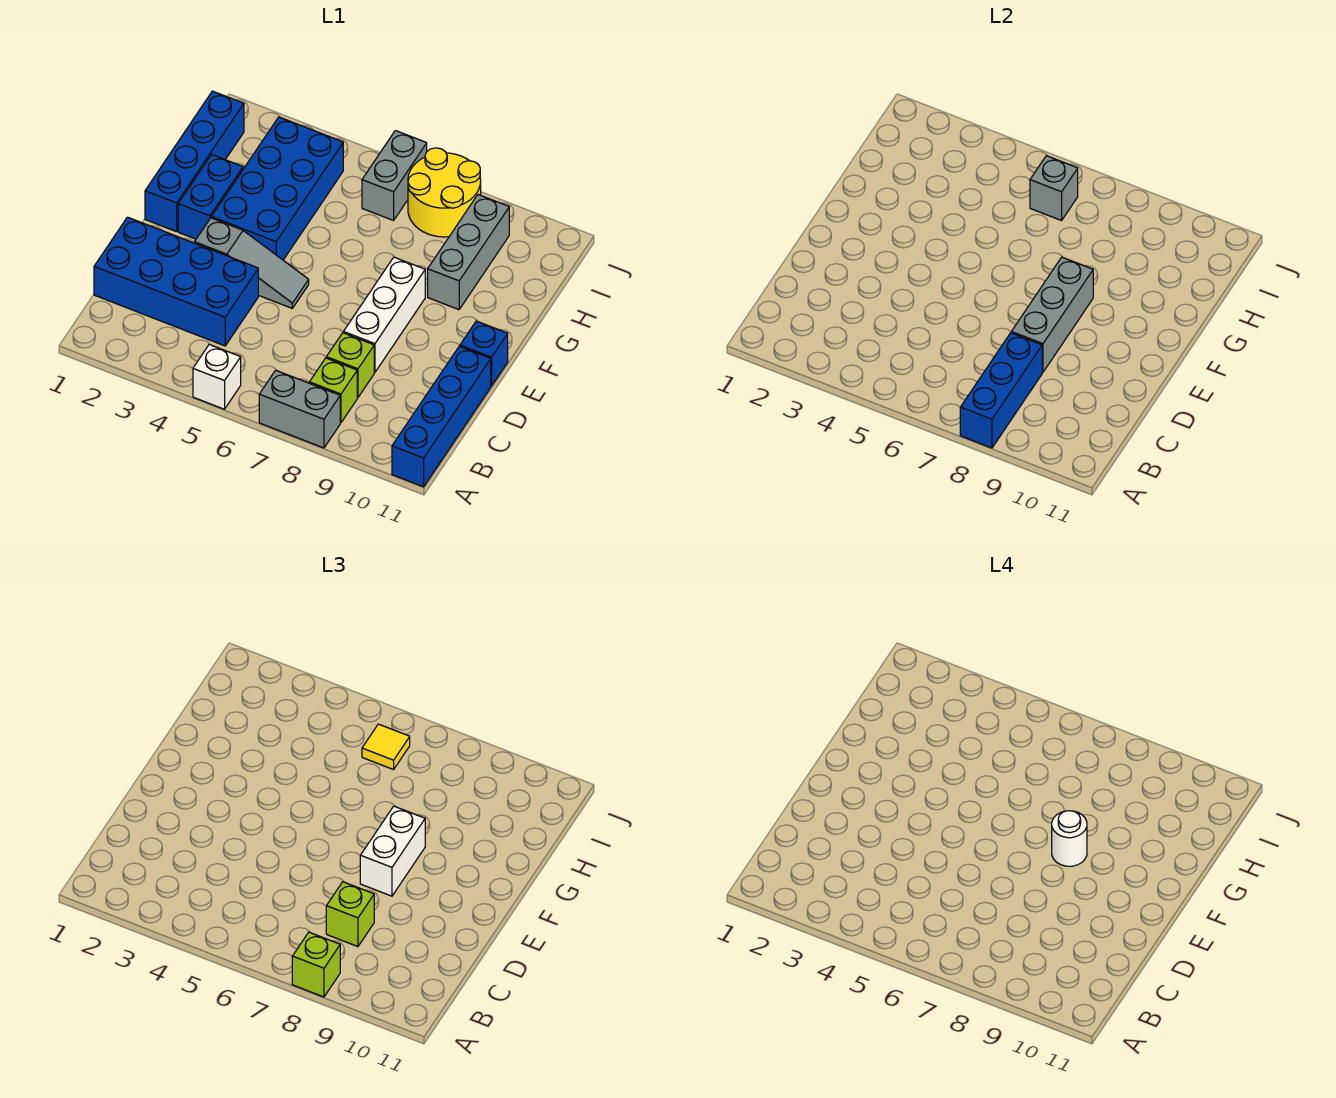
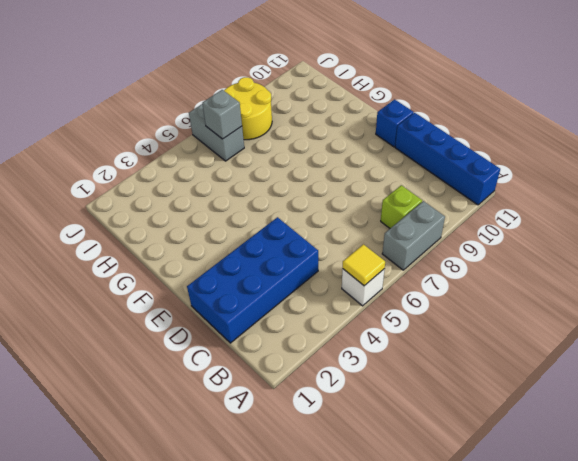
yellow tile A5 level 2 -> yellow tile I6 level 3
none -> lime brick C8 level 1
none -> white brick D8:F8 level 1
none -> grey slope E3:E5 level 1 top 3

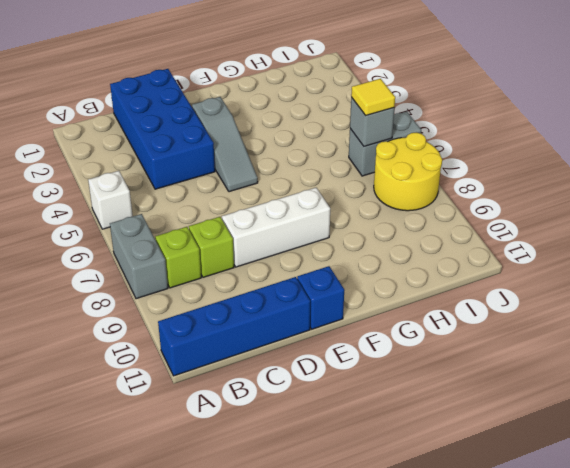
none -> blue brick F1:I1 level 1
none -> blue brick F2:G2 level 1
none -> blue brick F3:I4 level 1

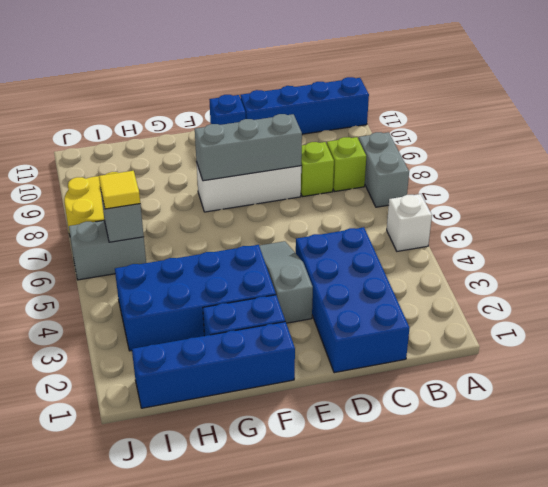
none -> grey brick G9:I9 level 1
none -> blue brick A8:C8 level 2
none -> lime brick A8 level 3

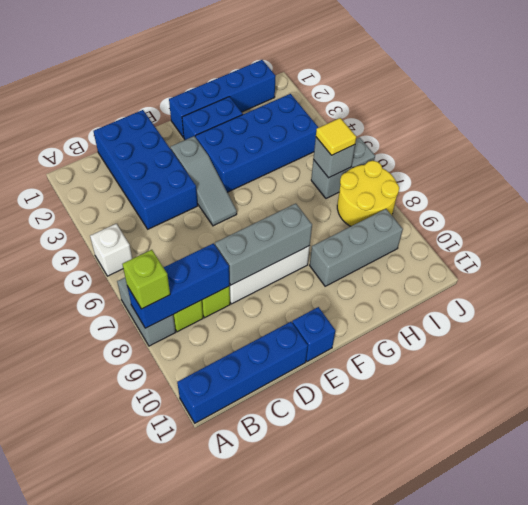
none -> lime brick C8 level 3
none -> white brick E8:F8 level 3
none -> white round brick F8 level 4

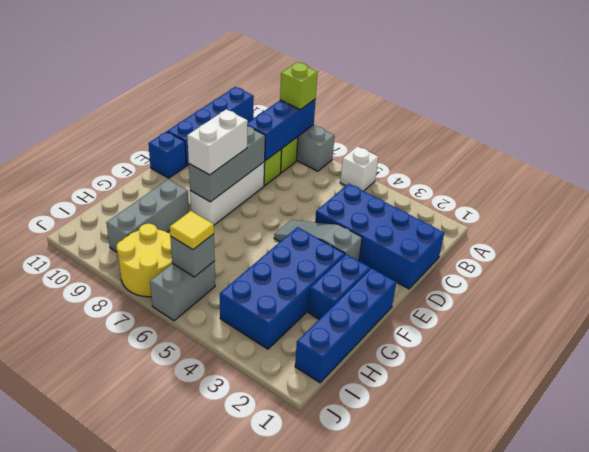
none -> lime brick C8 level 3
none -> white round brick F8 level 4

